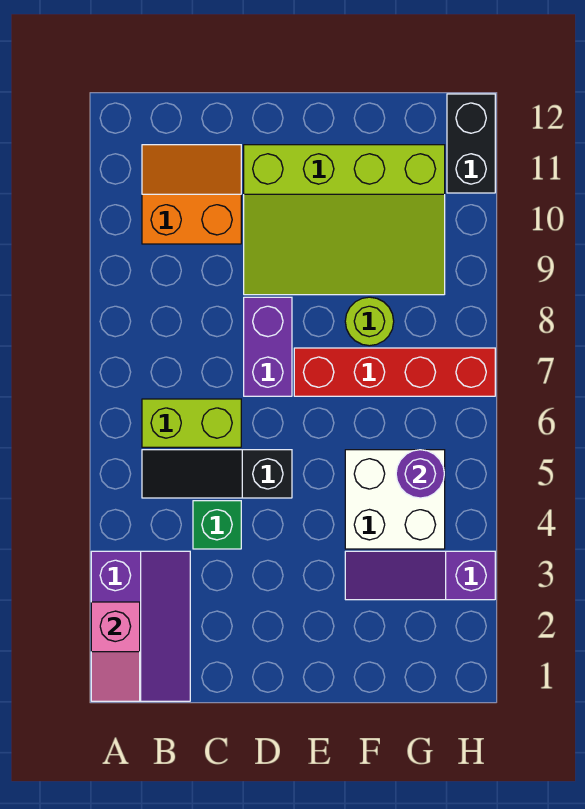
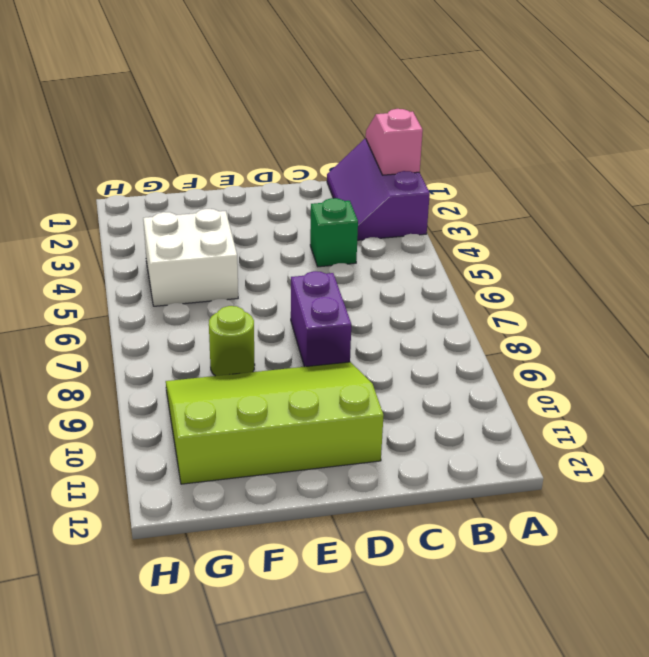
none -> black slope B5:D5 level 1 top D
none -> lime brick B6:C6 level 1
none -> orange slope B10:C11 level 1 top 10

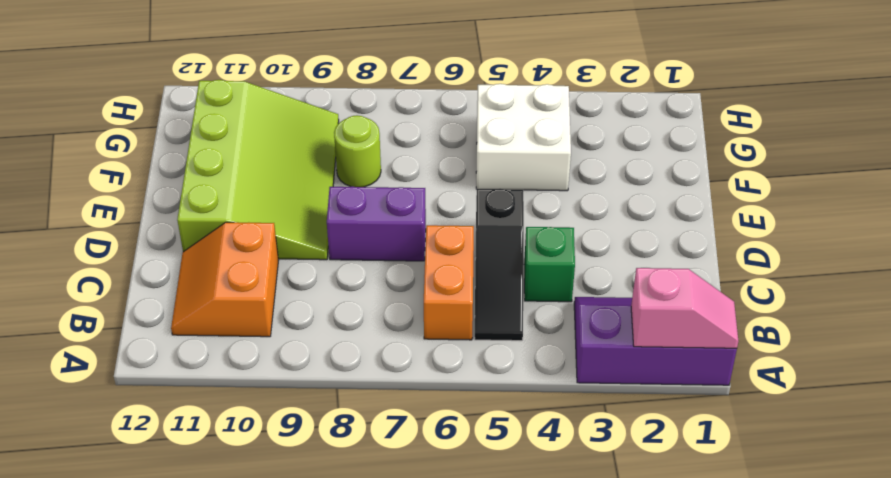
orange brick B6:C6 level 1 -> lime brick B6:C6 level 1
none -> red brick E7:H7 level 1
none -> purple slope F3:H3 level 1 top H
none -> black brick H11:H12 level 1

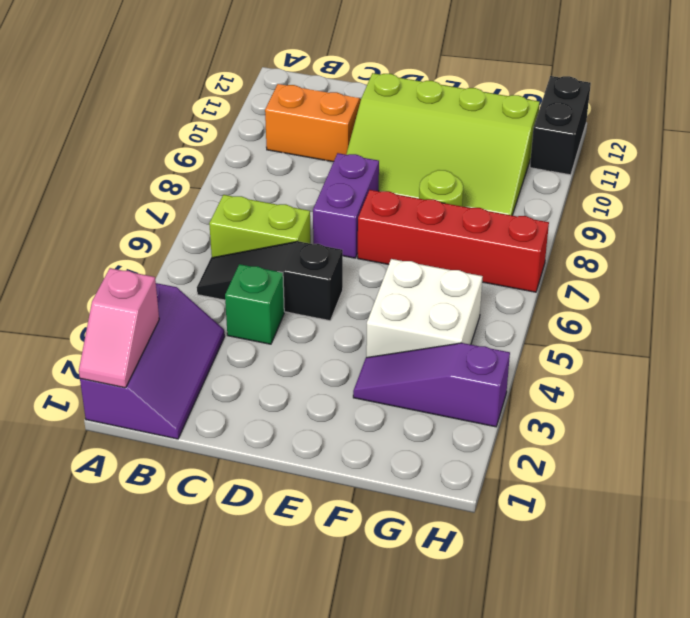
none -> purple round brick G5 level 2

